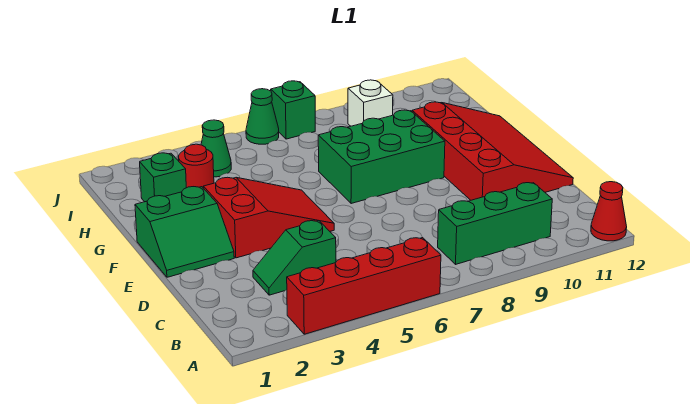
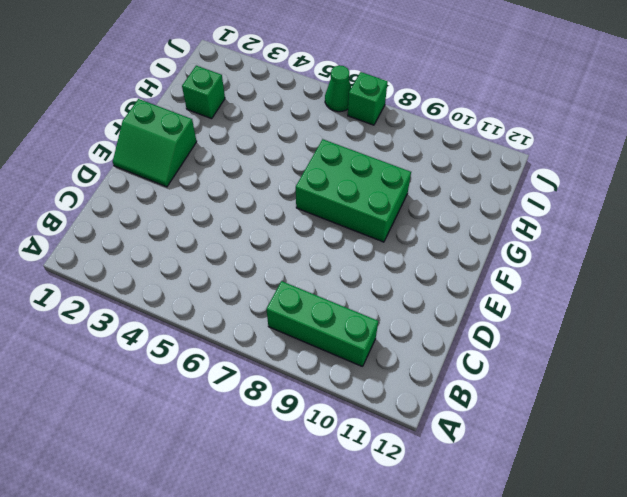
none -> red brick A3:A6 level 1
none -> red cone A12 level 1
none -> green slope C3:C4 level 1 top 4

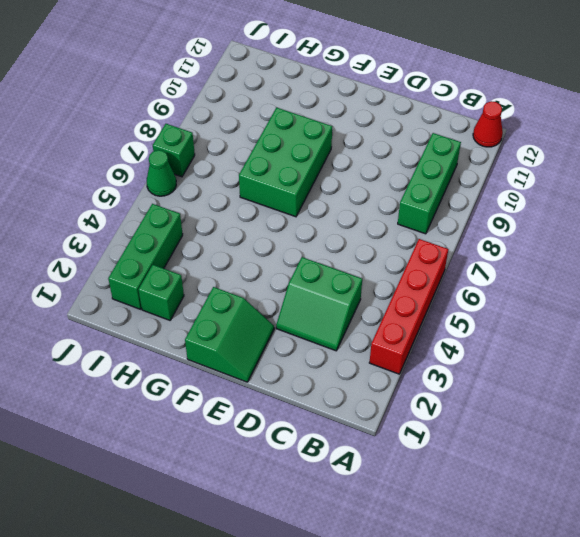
green slope C3:D4 level 1 top 4 -> green slope C3:C4 level 1 top 4
green brick I2:I4 level 1 -> green cone I4 level 1
none -> red slope D10:G12 level 1 top 10
none -> red slope E3:F5 level 1 top 3
none -> red round brick H3 level 1

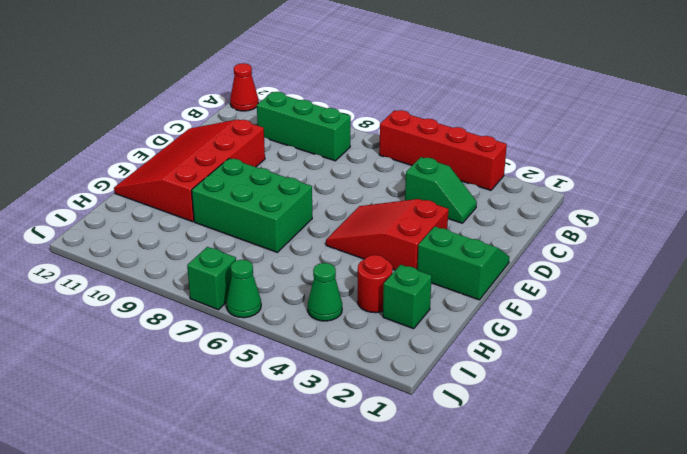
none -> white brick I9 level 1

